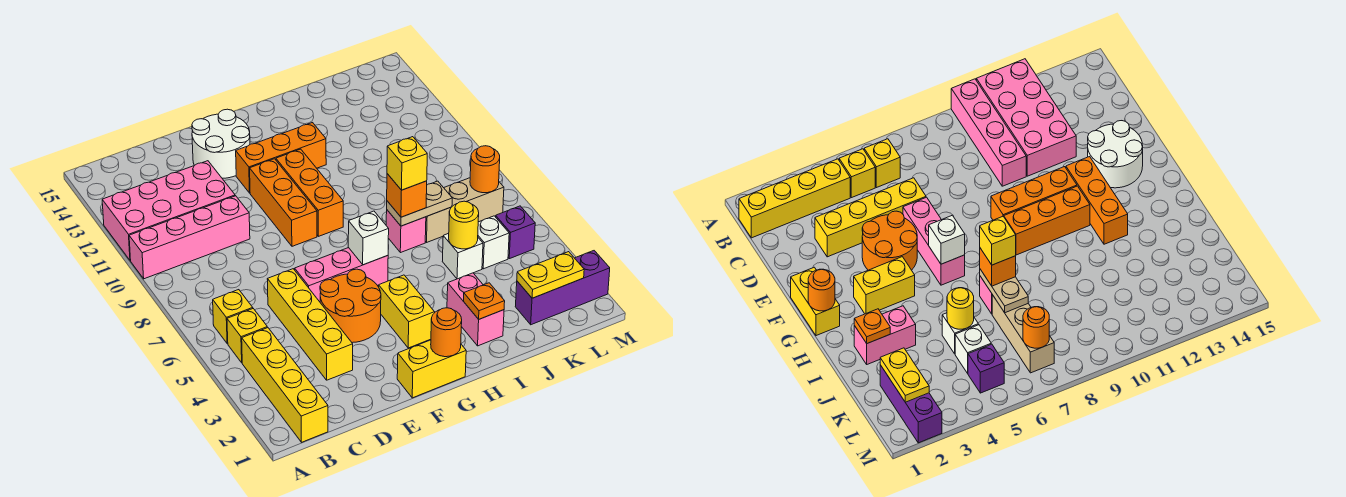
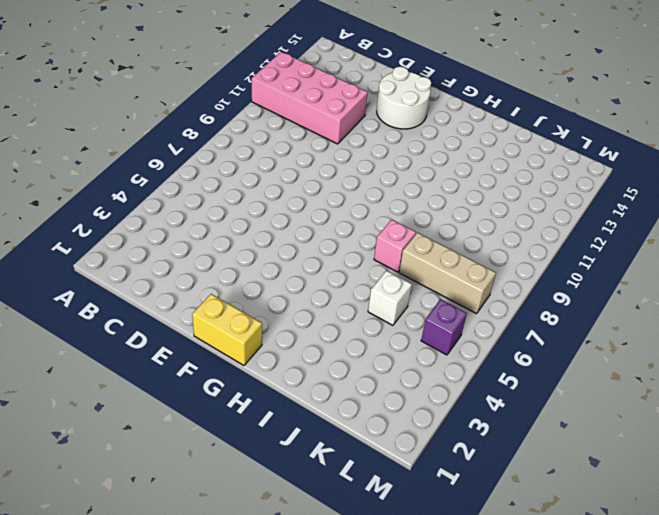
none -> pink brick A10:D10 level 1
none -> yellow brick B1:B4 level 1
none -> yellow brick B5 level 1
none -> yellow brick B6 level 1

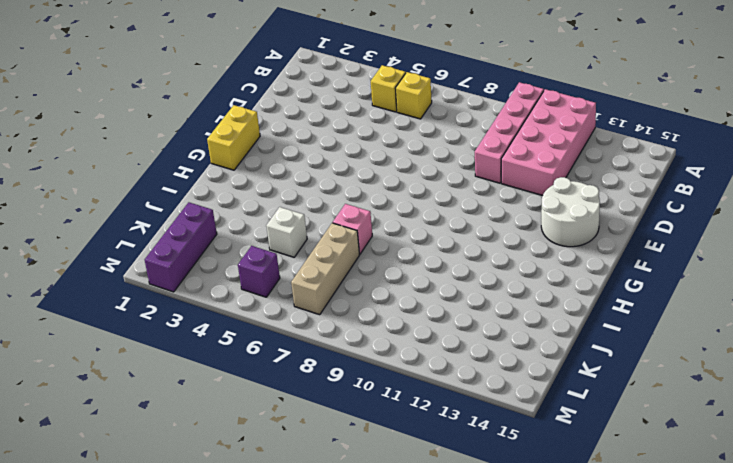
none -> yellow brick B1:B4 level 1
none -> yellow brick D3:D6 level 1
none -> orange round brick E4:F5 level 1
none -> pink brick E6:G6 level 1

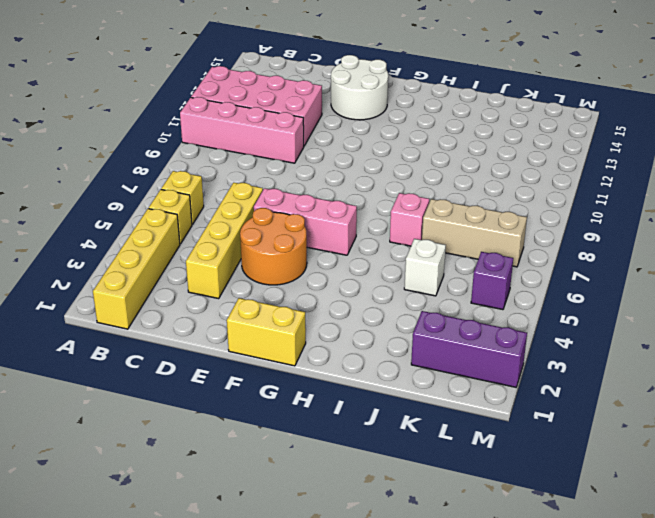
none -> orange brick F9:F11 level 1
none -> orange brick F12:H12 level 1
none -> yellow brick G3:G4 level 1
none -> orange brick G9:G11 level 1

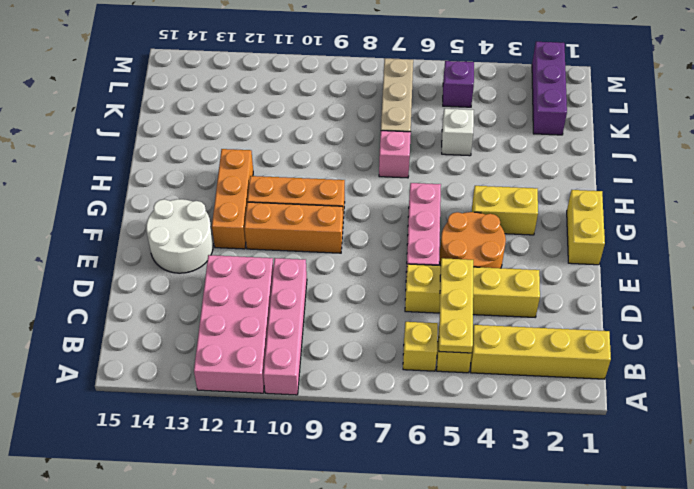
yellow plate B5:D5 level 2 -> none
none -> pink brick I2:I3 level 1
none -> white brick K5 level 1
none -> orange round brick G1 level 2
none -> white brick G6 level 2

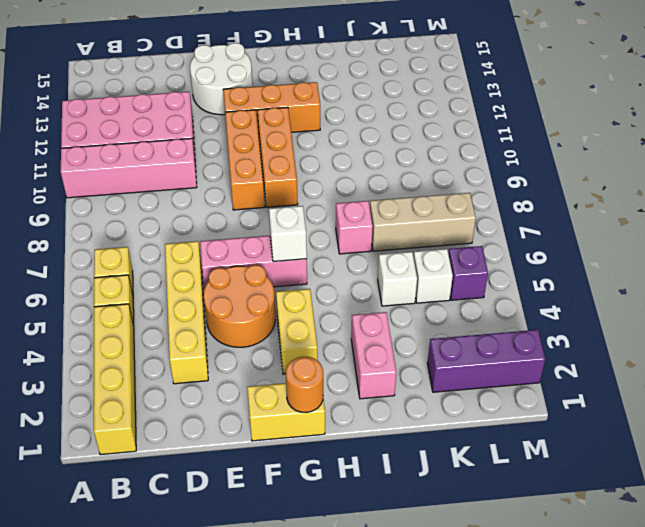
none -> orange plate I2 level 2
none -> tan plate I7:J7 level 2
none -> yellow round brick J5 level 2
none -> yellow plate K2:L2 level 2

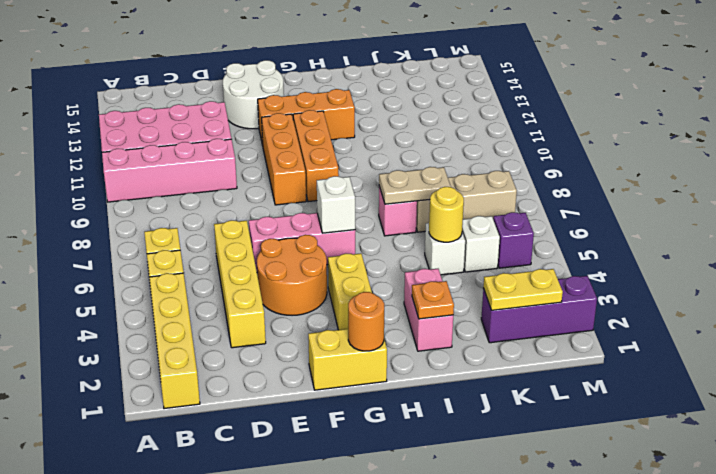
none -> orange round brick L7 level 2
none -> orange brick I7 level 3
none -> yellow brick I7 level 4

